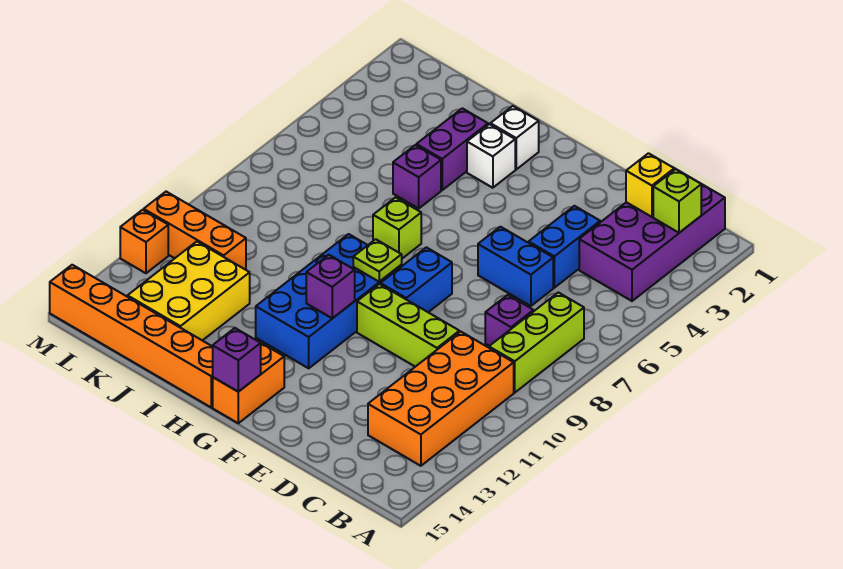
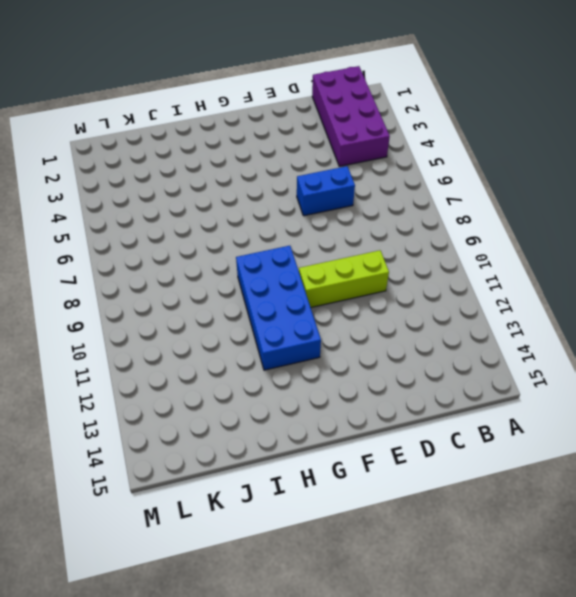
none -> lime brick B7:B9 level 1
none -> orange brick B10:C13 level 1
none -> purple brick C8 level 1

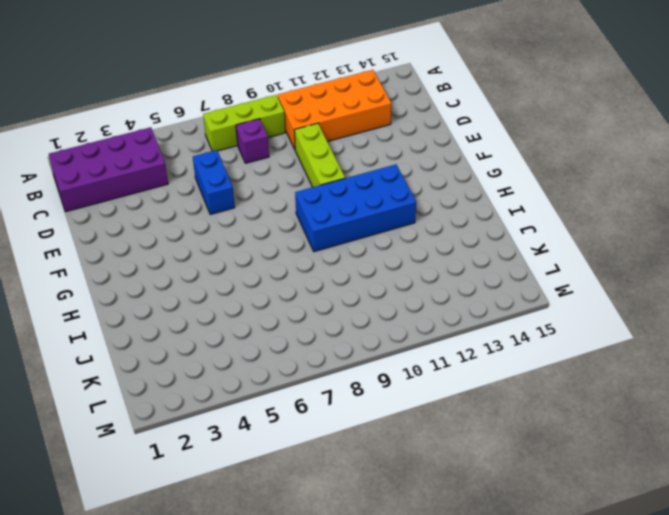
none -> blue brick D4:D5 level 1
none -> blue brick F8:F9 level 1
none -> orange brick G14:G15 level 1

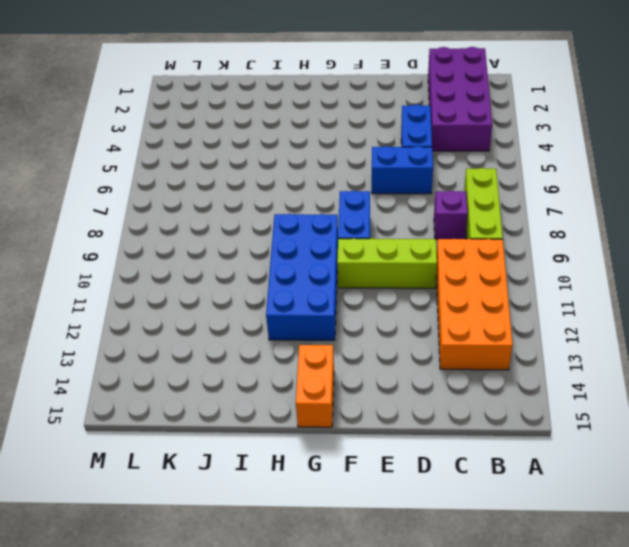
none -> white brick H2 level 1
none -> white brick H3 level 1
none -> lime brick H7 level 1

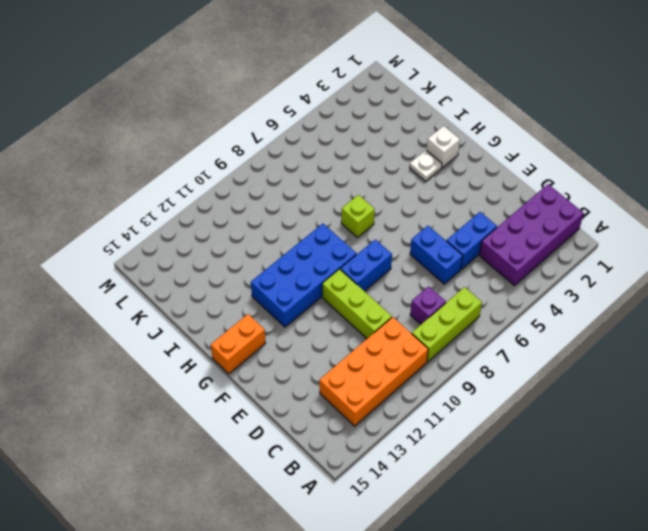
white plate H3 level 1 -> white brick H3 level 1
none -> orange brick H15:M15 level 1
none -> purple brick I3:I4 level 1
none -> purple brick I5 level 1

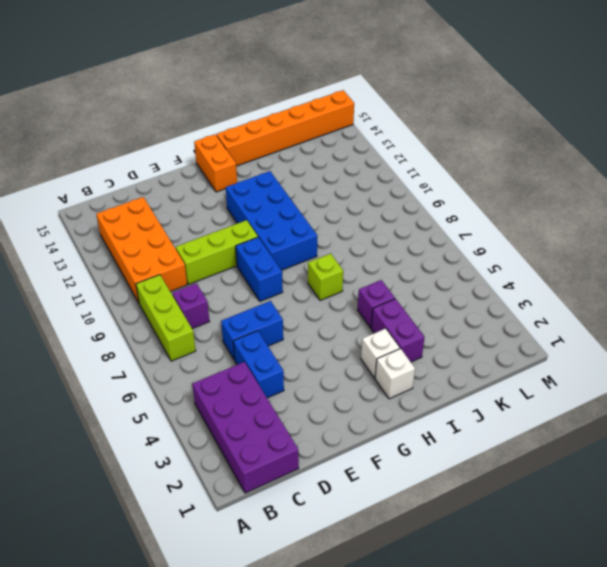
none -> yellow brick J12:K14 level 1
none -> orange brick K11:M11 level 1
none -> orange brick M12 level 1

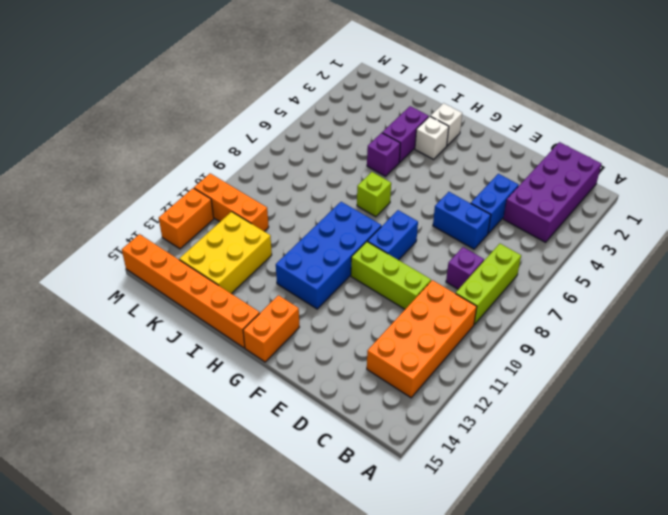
orange brick M12:M13 level 1 -> orange brick M12 level 1
none -> lime brick B2 level 2
none -> yellow brick C2 level 2
none -> lime plate G9 level 2

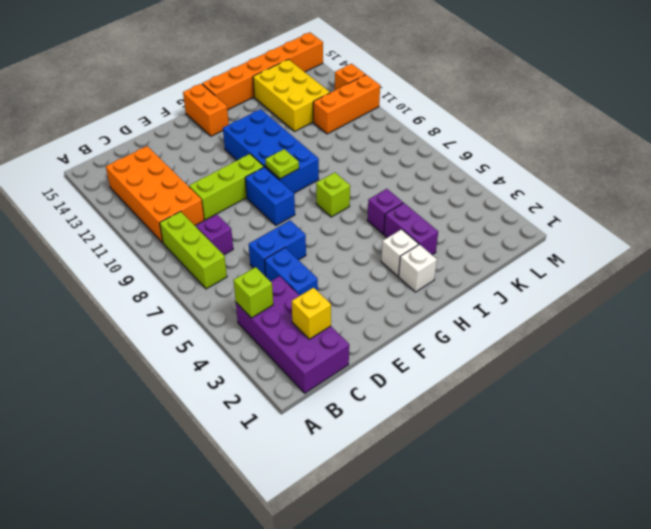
lime brick B4 level 2 -> lime brick B2 level 2
none -> purple brick G11 level 2
none -> purple brick G15 level 2

